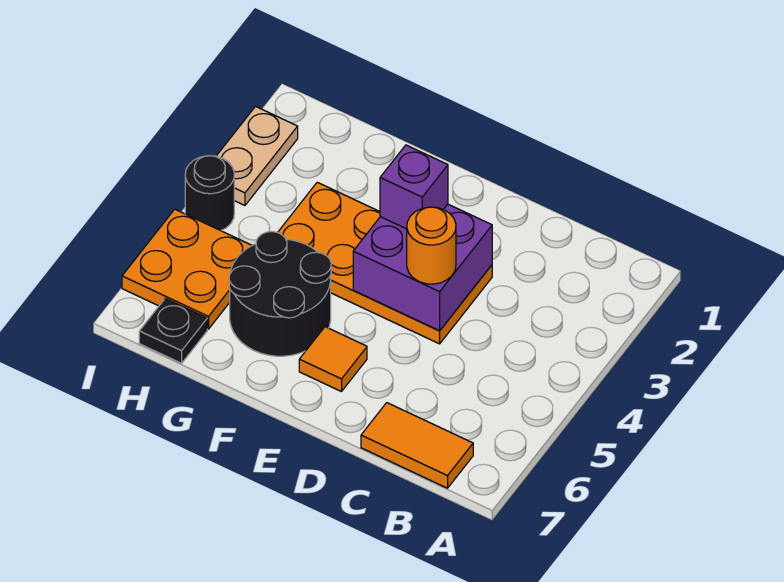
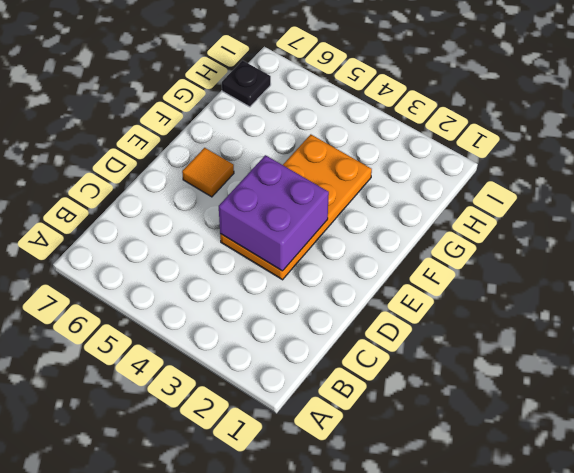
none -> orange tile B7:C7 level 1
none -> black round brick F5:G6 level 1

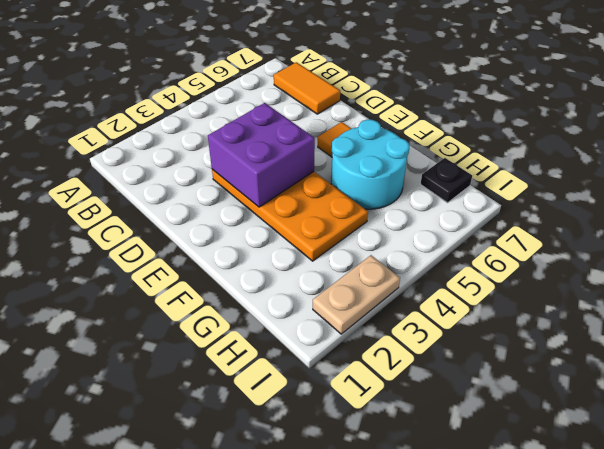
cyan round brick F5:G6 level 1 -> black round brick F5:G6 level 1
none -> orange plate H5:I6 level 1
none -> black round brick I4 level 1

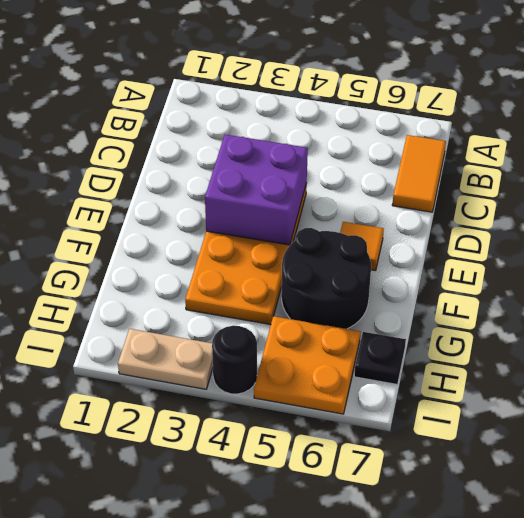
none -> orange round brick D4 level 3
none -> purple brick E3 level 3

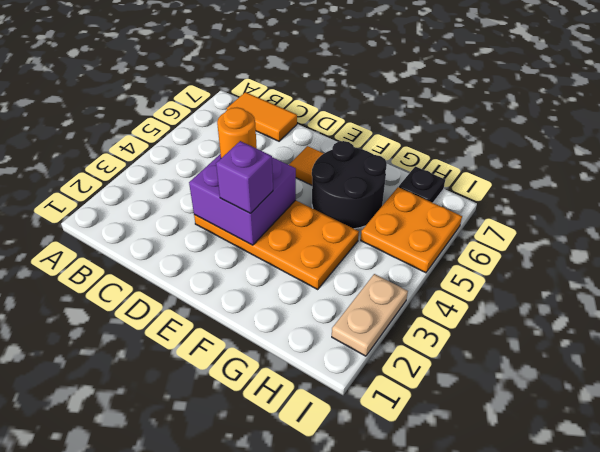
none -> black round brick I4 level 1

